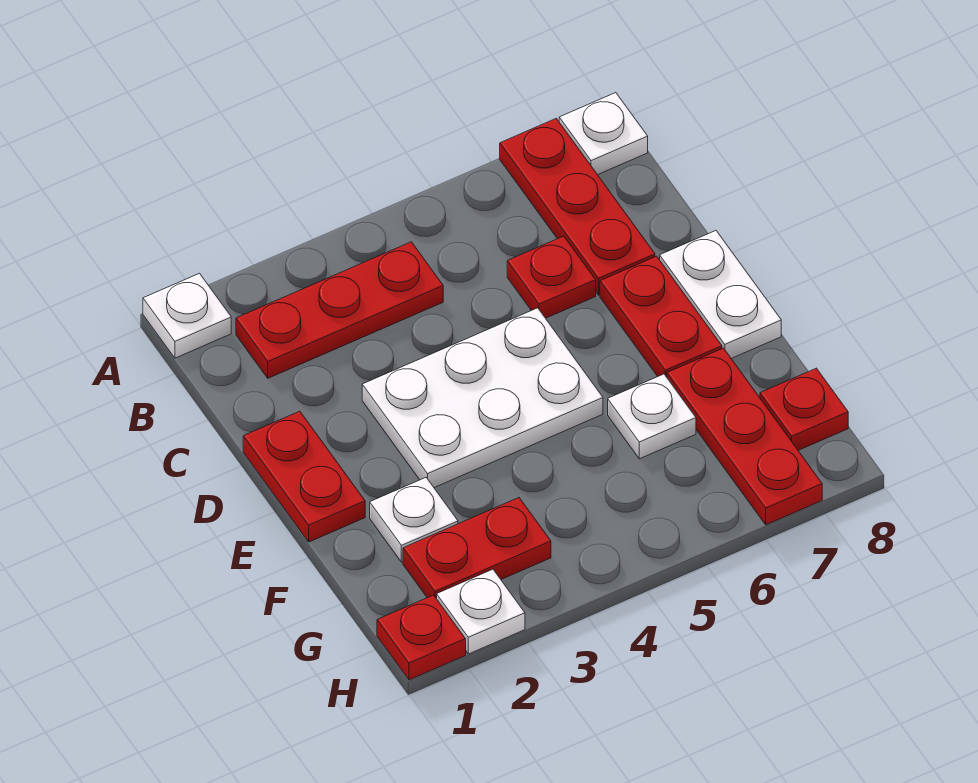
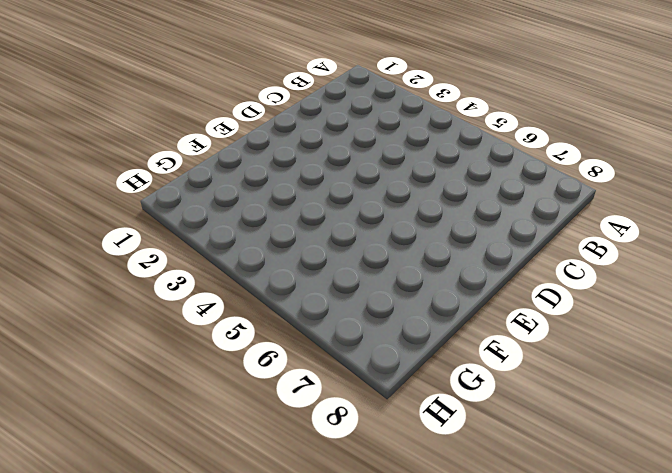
none -> white plate A1 level 1
none -> red plate A7:C7 level 1
none -> white plate A8 level 1

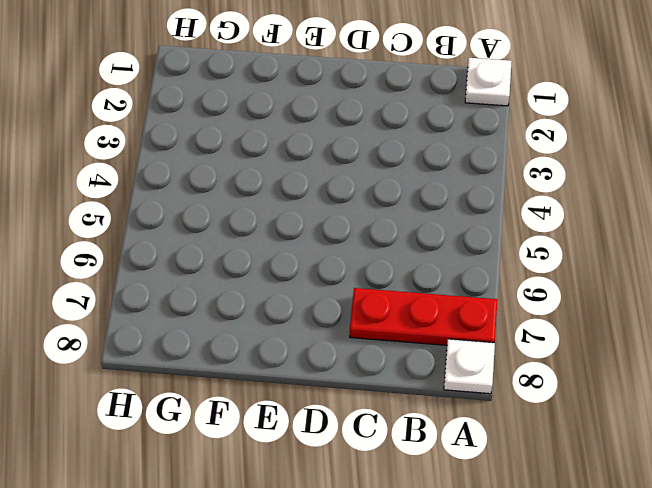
none -> red plate B2:B4 level 1
none -> red plate C6 level 1
none -> red plate D1:E1 level 1

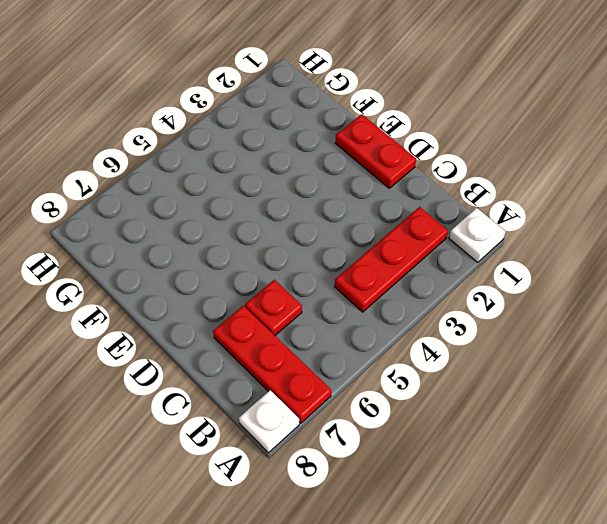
none -> white plate D3:E5 level 1
none -> red plate D7:E7 level 1
none -> white plate D8:E8 level 1

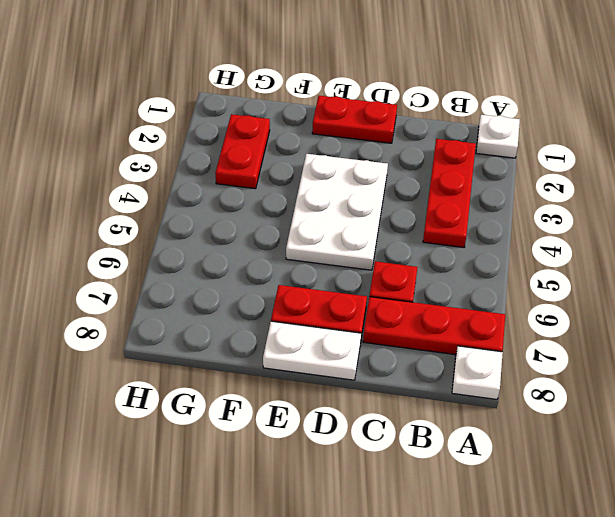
none -> white plate F2 level 1
none -> white plate F6 level 1
none -> red plate F7:H7 level 1

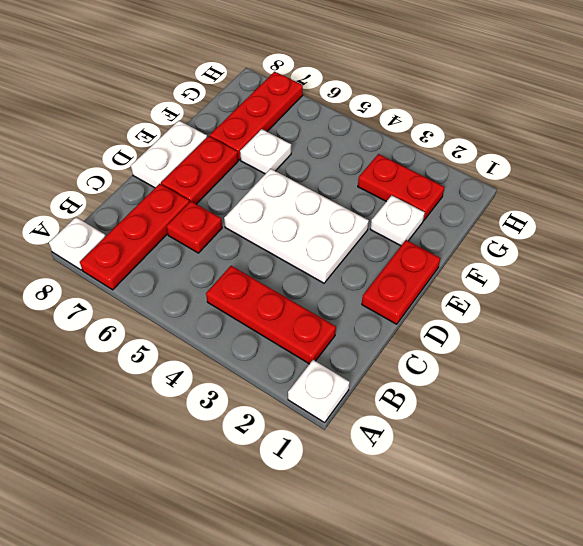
none -> red plate G8 level 1
none -> red plate H1 level 1
none -> white plate H2 level 1

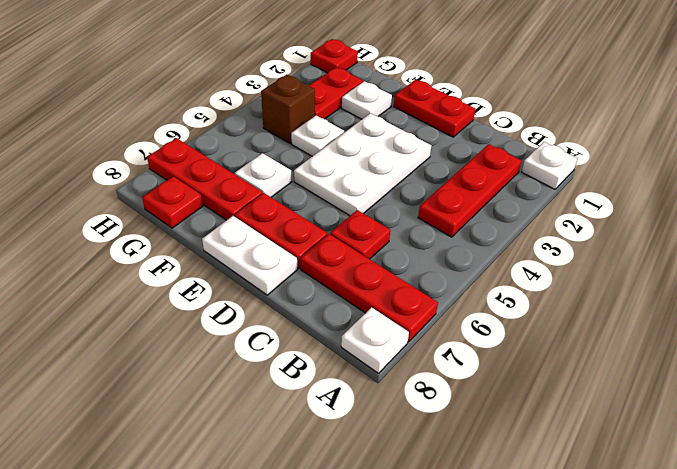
white plate F4 level 1 -> white plate H2 level 1
brown brick G4 level 1 -> none

